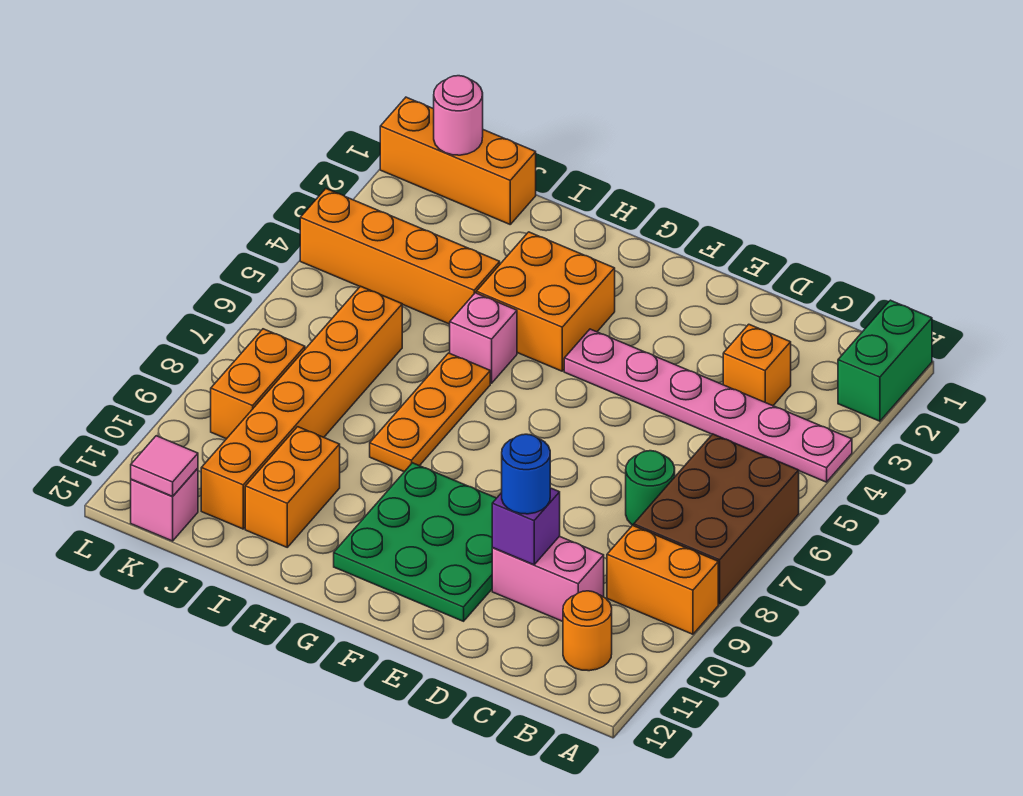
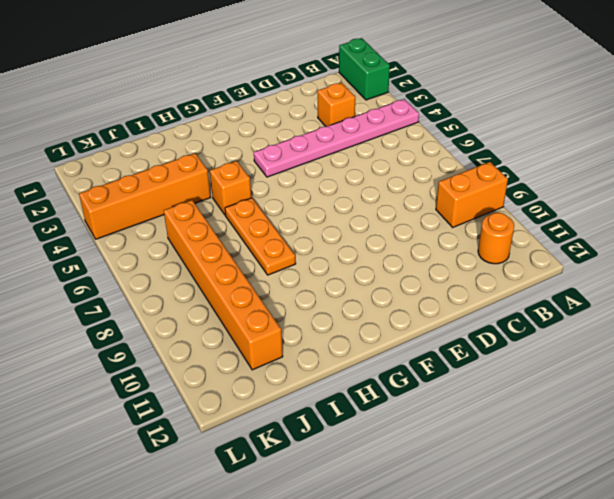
orange brick H5 level 1 -> pink brick H5 level 1
none -> brown brick A6:B8 level 1
none -> green round brick C7 level 1
none -> pink brick C10:D10 level 1

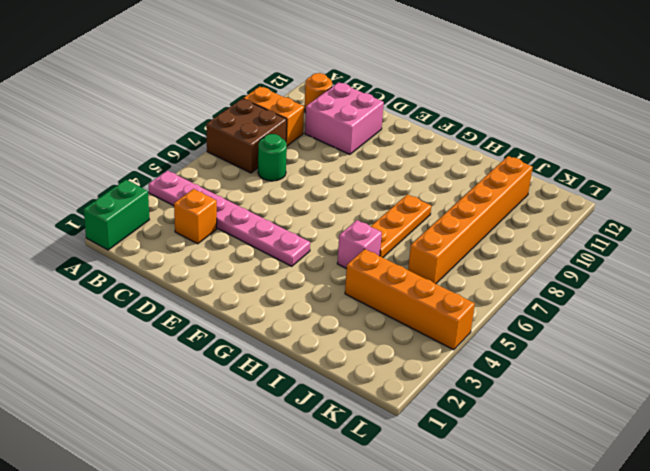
brown brick A7:B8 level 1 -> brown brick A6:B8 level 1
pink brick C10:D11 level 1 -> pink brick C10:D10 level 1
none -> green plate E9:G11 level 1
none -> orange brick G3:H4 level 1
none -> orange brick I10:I11 level 1

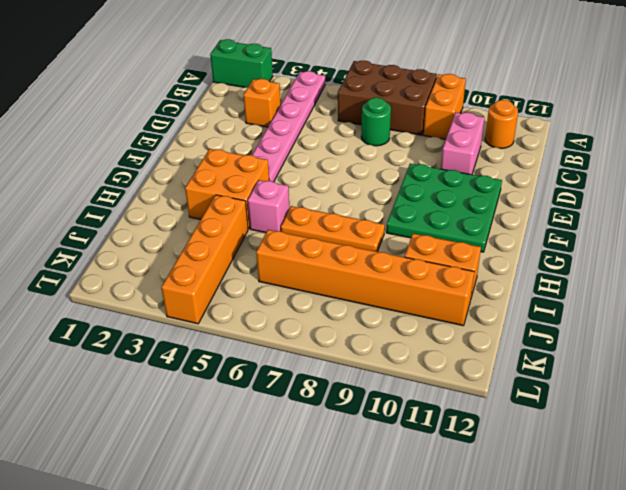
none -> orange brick J1:L1 level 1
none -> orange brick K8:K9 level 1
none -> pink brick K12 level 1

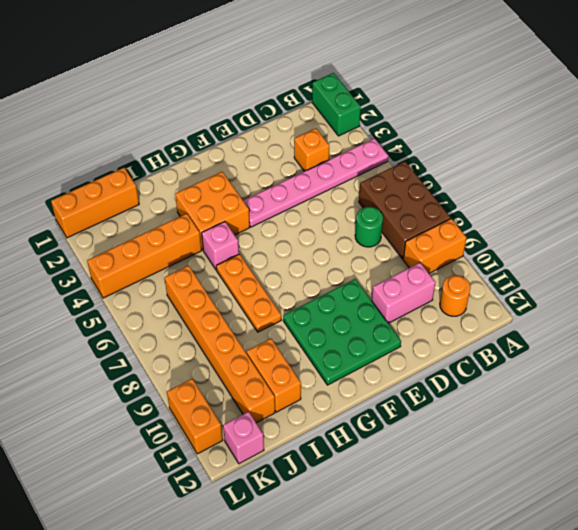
orange brick L10:L11 level 1 -> orange brick K8:K9 level 1
none -> purple brick D10 level 2
none -> pink round brick K1 level 2
none -> pink tile K12 level 2

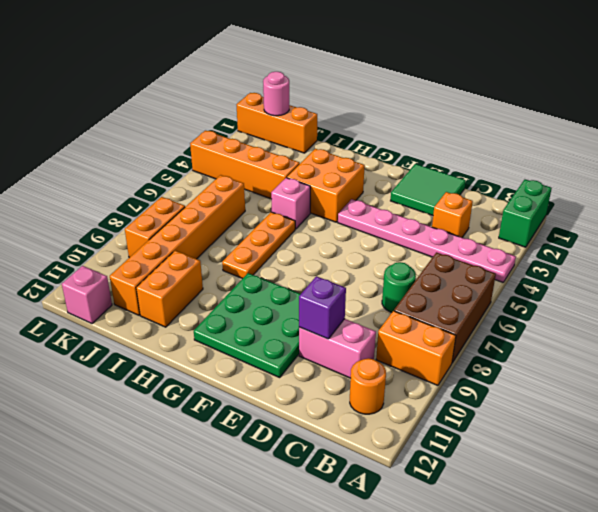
green tile D1:E2 level 1 -> none
none -> pink tile K12 level 2
none -> blue round brick D10 level 3

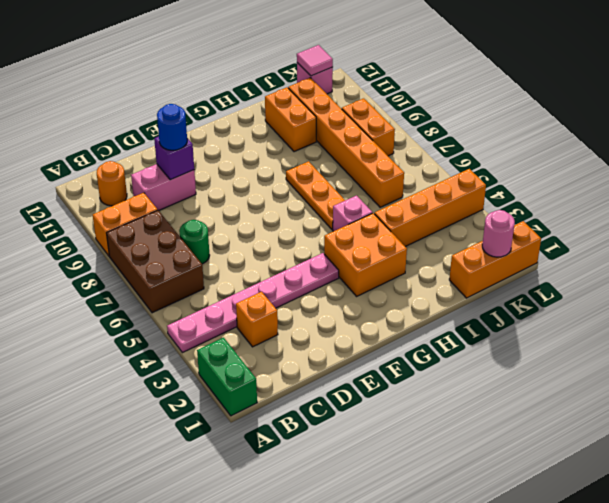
none -> green plate E9:G11 level 1

